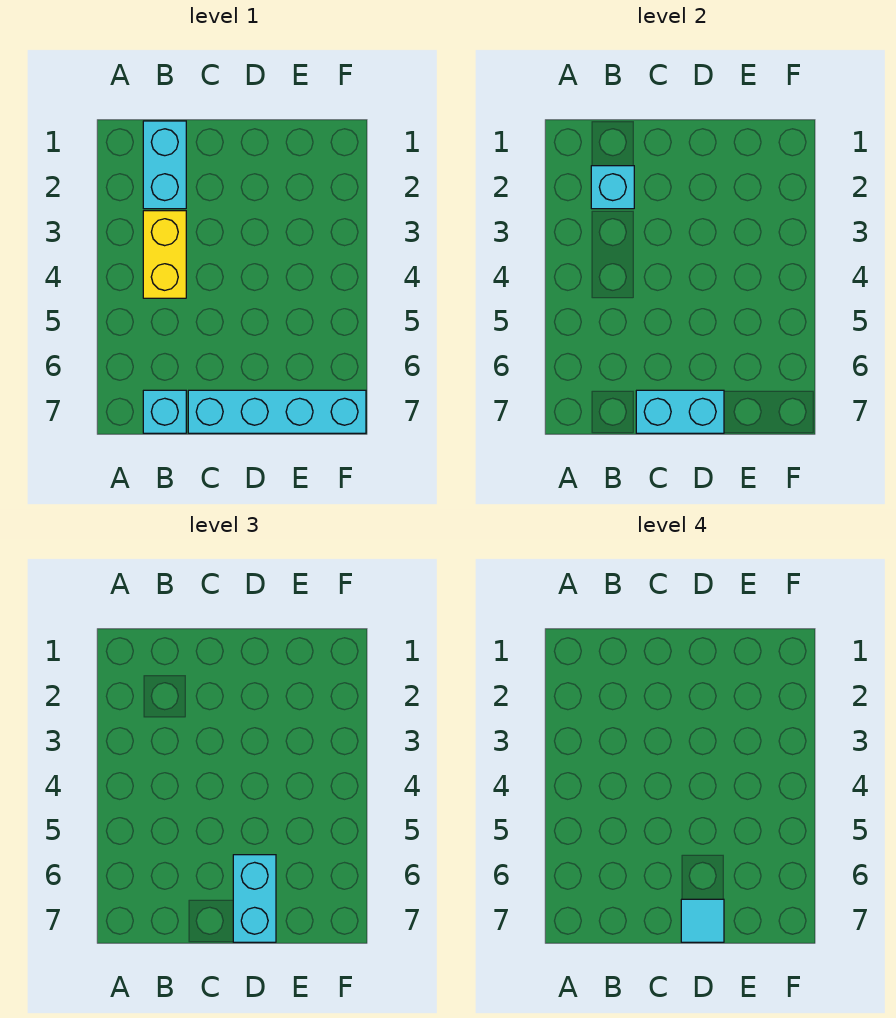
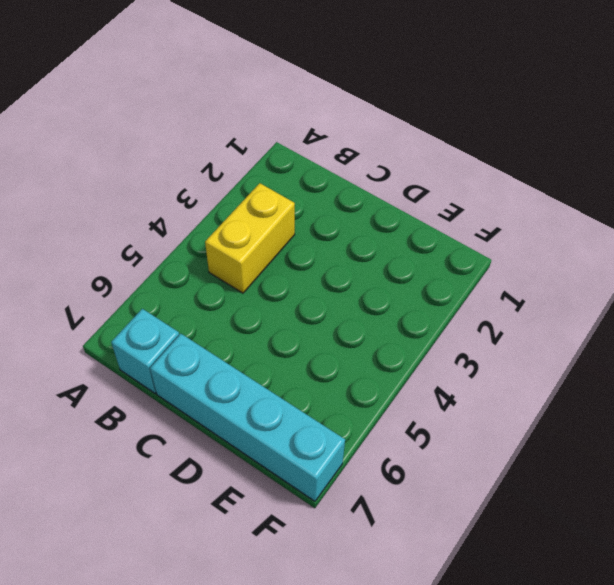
none -> cyan brick B1:B2 level 1
none -> cyan brick B2 level 2

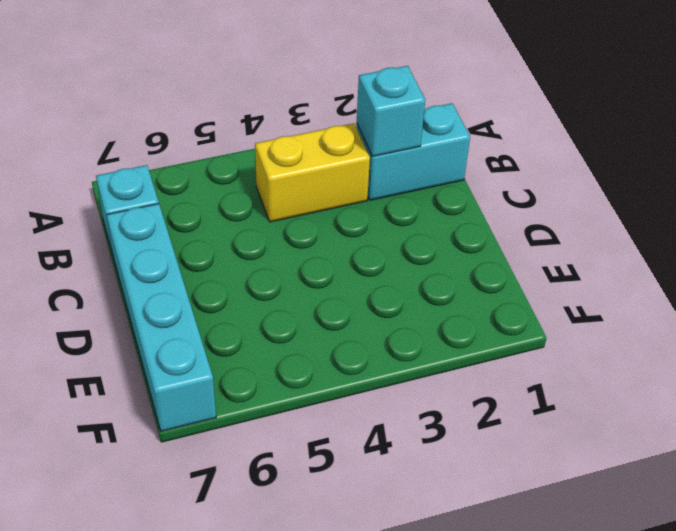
none -> cyan brick C7:D7 level 2
none -> cyan brick D6:D7 level 3

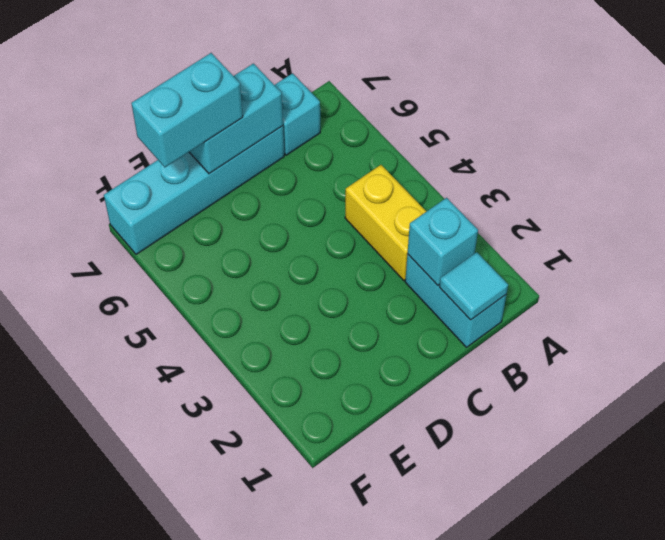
cyan tile B1 level 2 -> cyan tile D7 level 4
cyan brick D7:E7 level 3 -> cyan brick D6:D7 level 3

